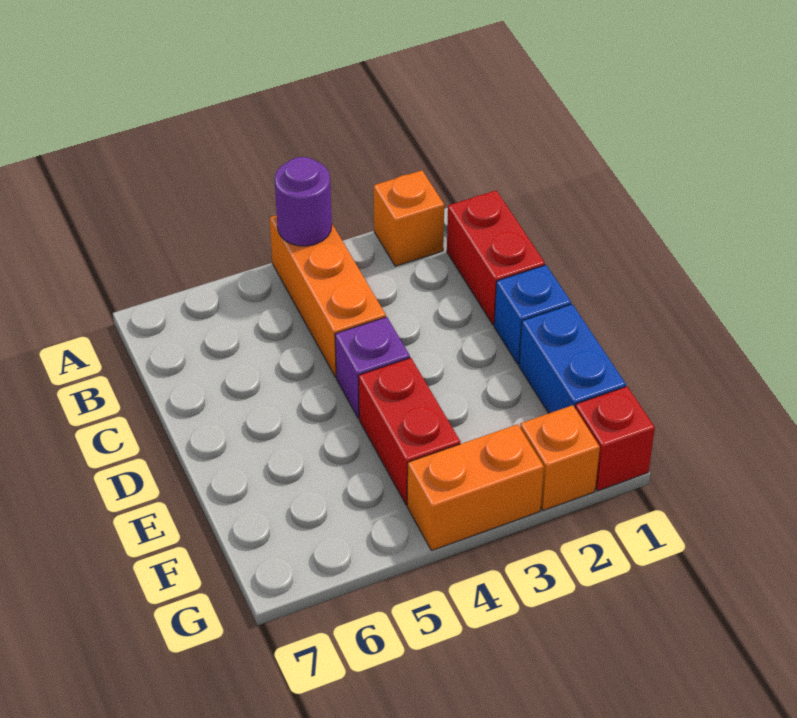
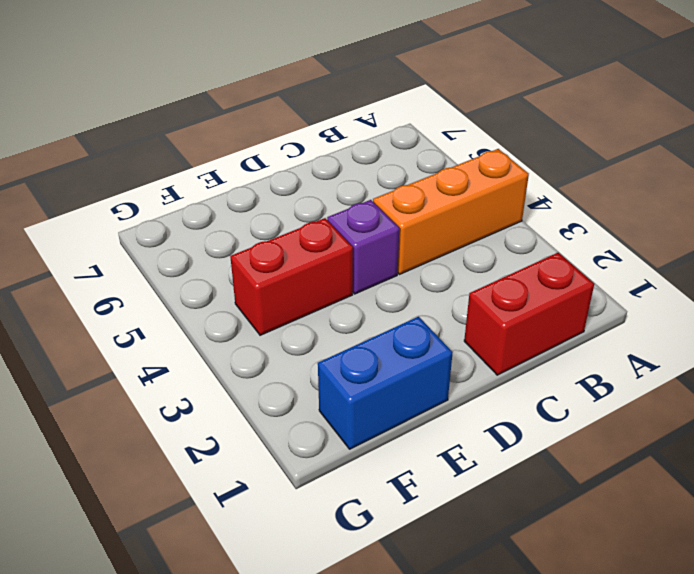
none -> orange brick A2 level 1
none -> blue brick D1 level 1

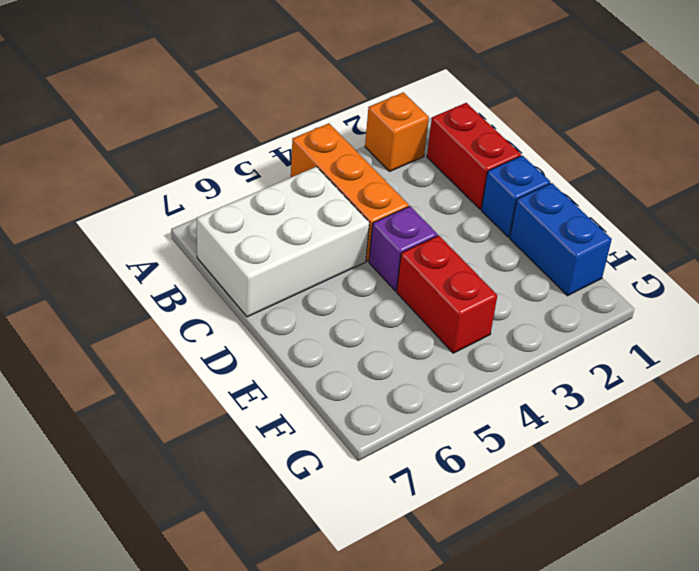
white brick B5:C7 level 1 -> none
none -> red brick G1 level 1
none -> orange brick G2 level 1

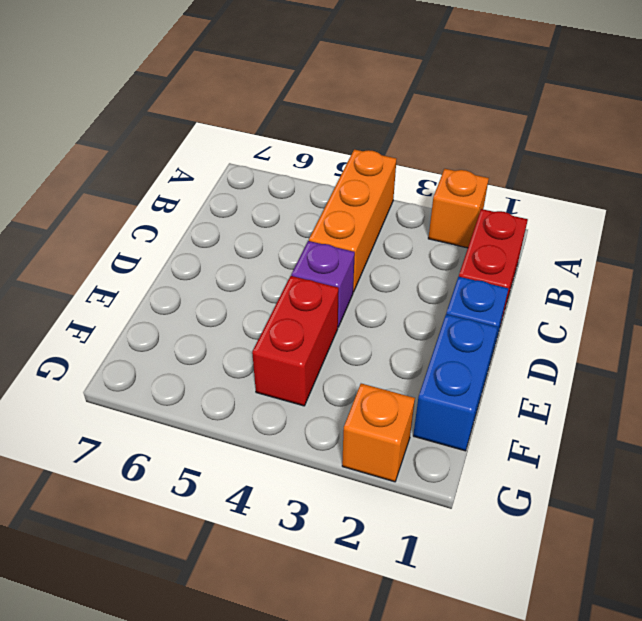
none -> red brick G1 level 1
none -> orange brick G3:G4 level 1

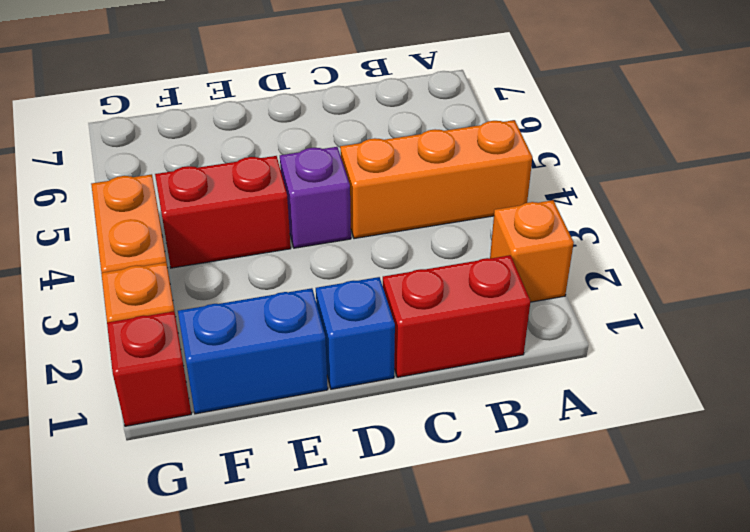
none -> purple round brick A4 level 2

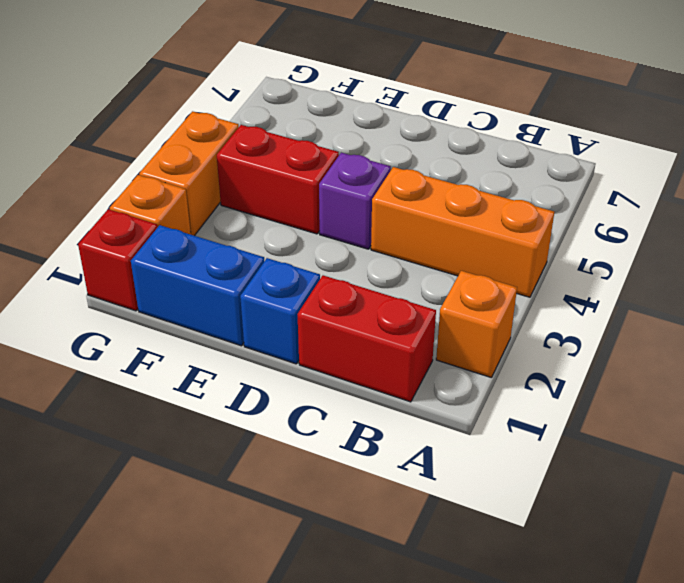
none -> purple round brick A4 level 2

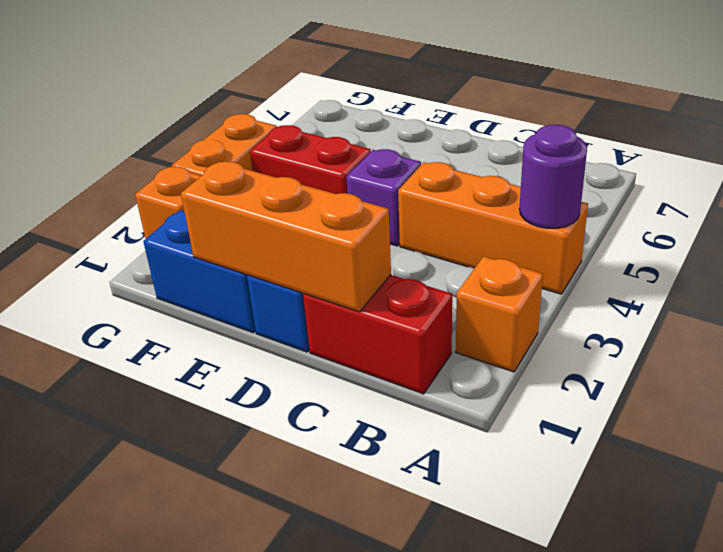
orange brick C1:E1 level 2 -> none
none -> red brick G1 level 1

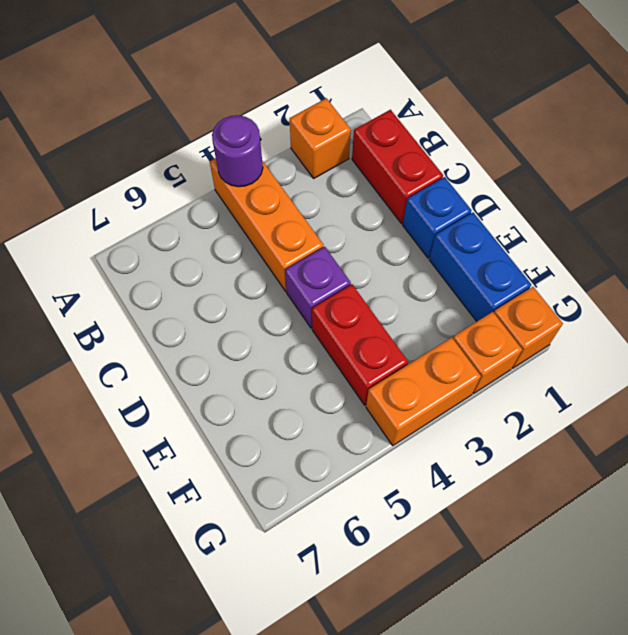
orange brick G1 level 1 -> red brick G1 level 1

